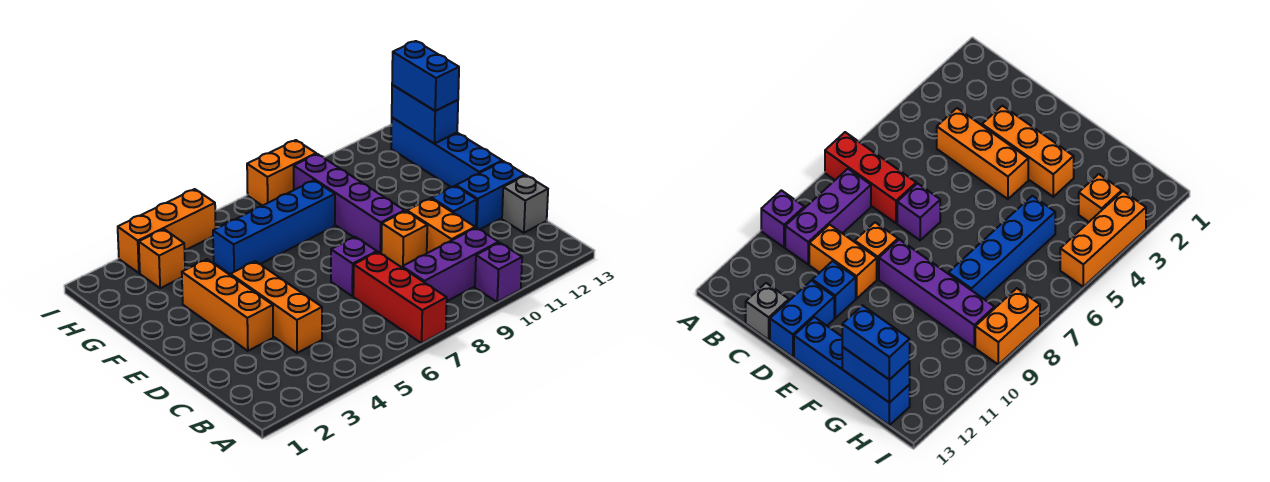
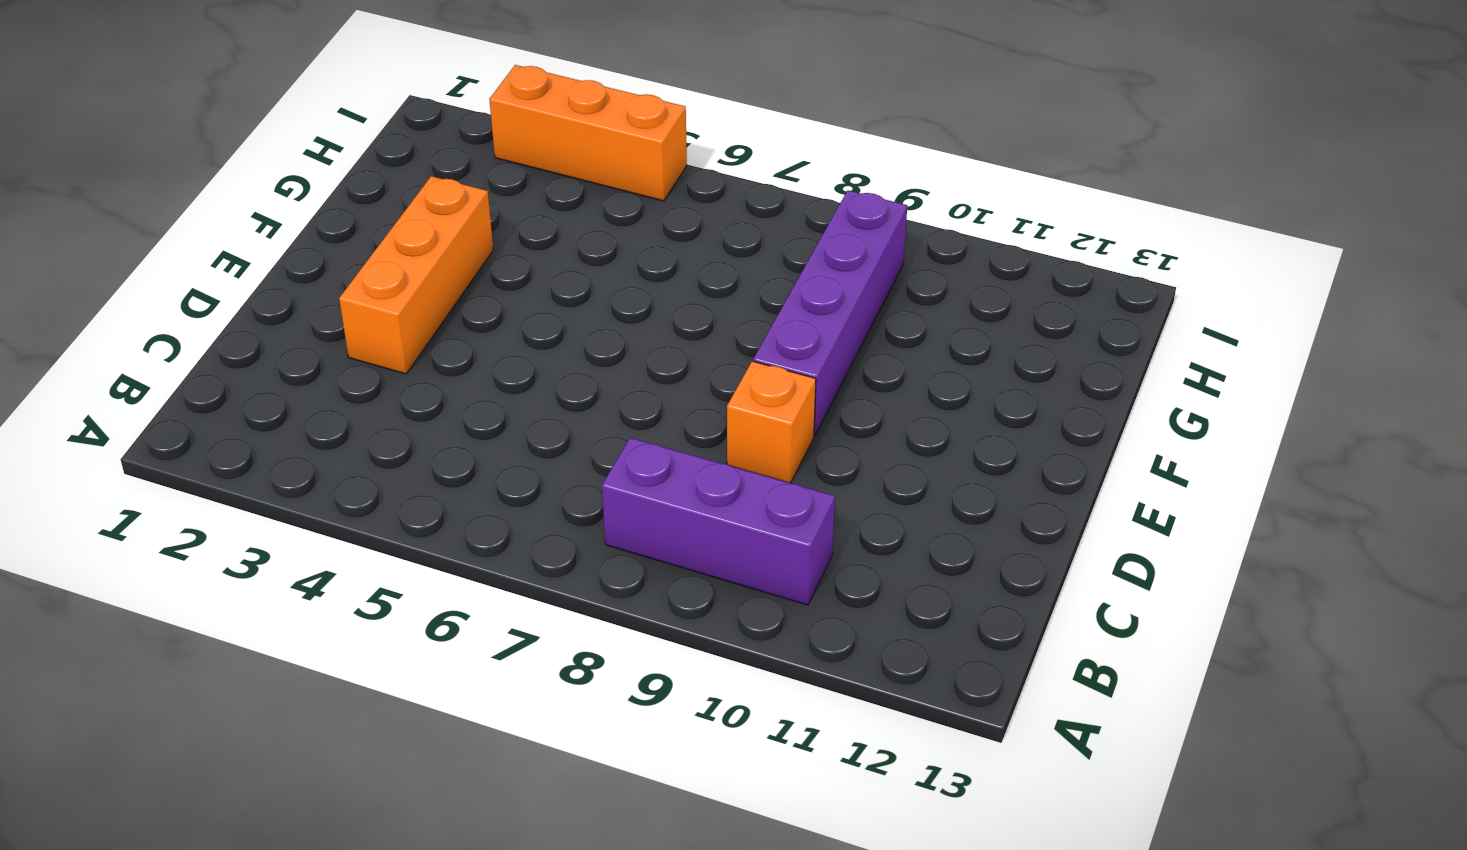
none -> red brick A7:C7 level 1
none -> purple brick A10 level 1
none -> orange brick C4:E4 level 1

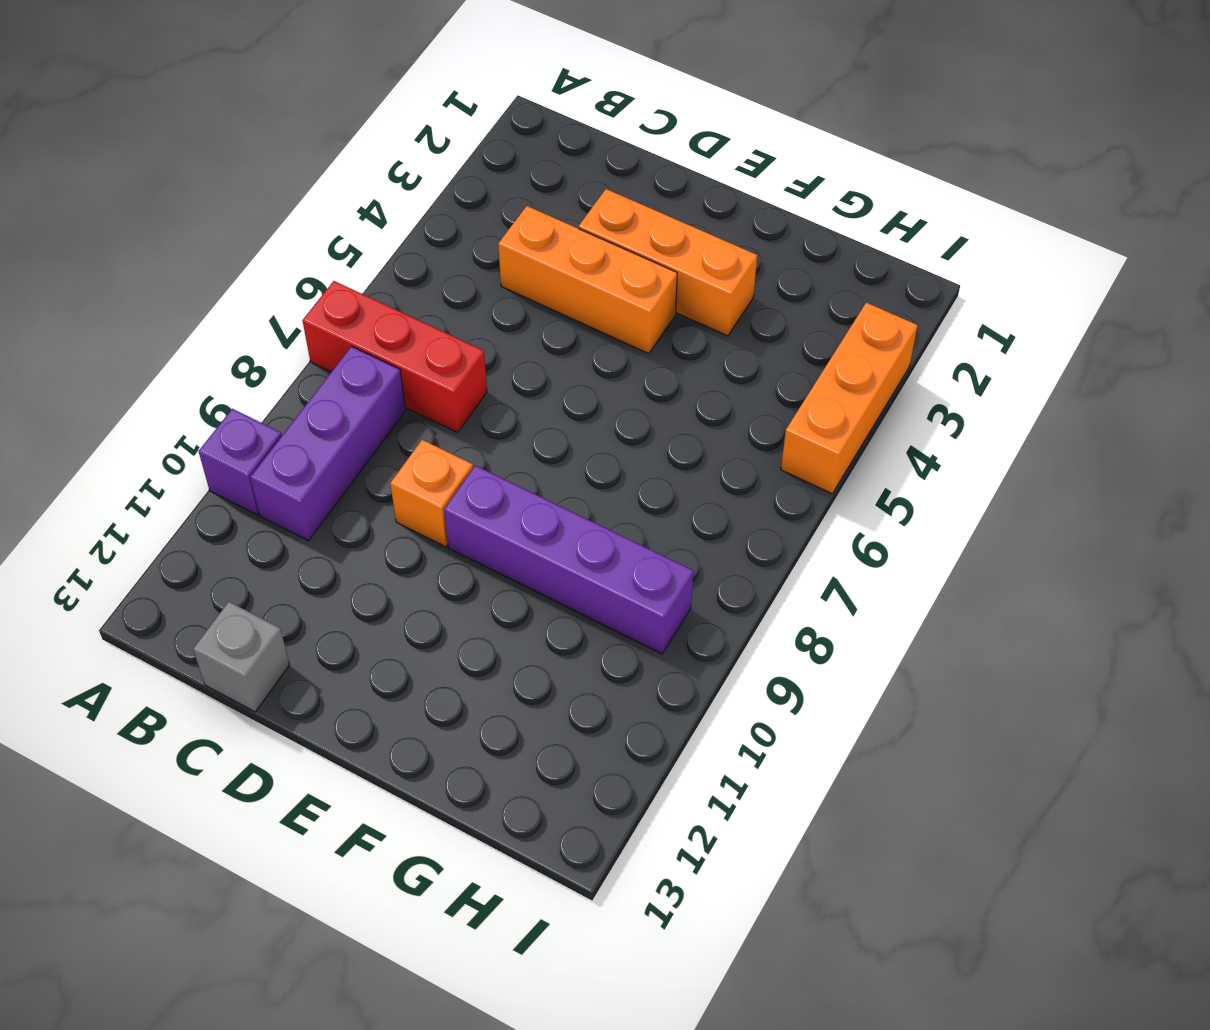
none -> orange brick C10:D10 level 1
none -> purple brick D7 level 1
none -> blue brick D11 level 1

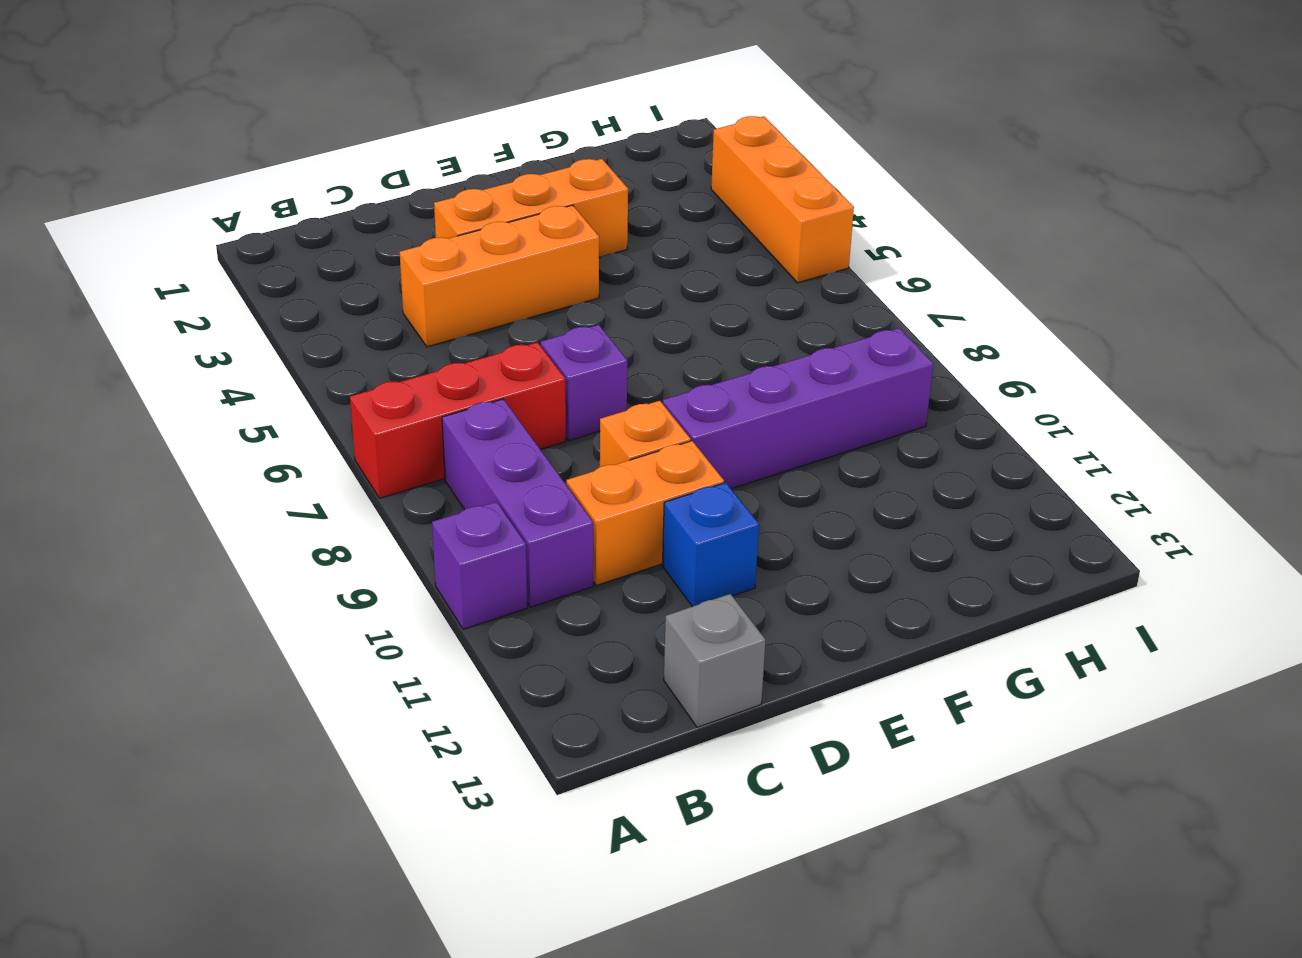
none -> blue brick D12:D13 level 1
none -> blue brick E13:H13 level 1
none -> blue brick G5:G8 level 1

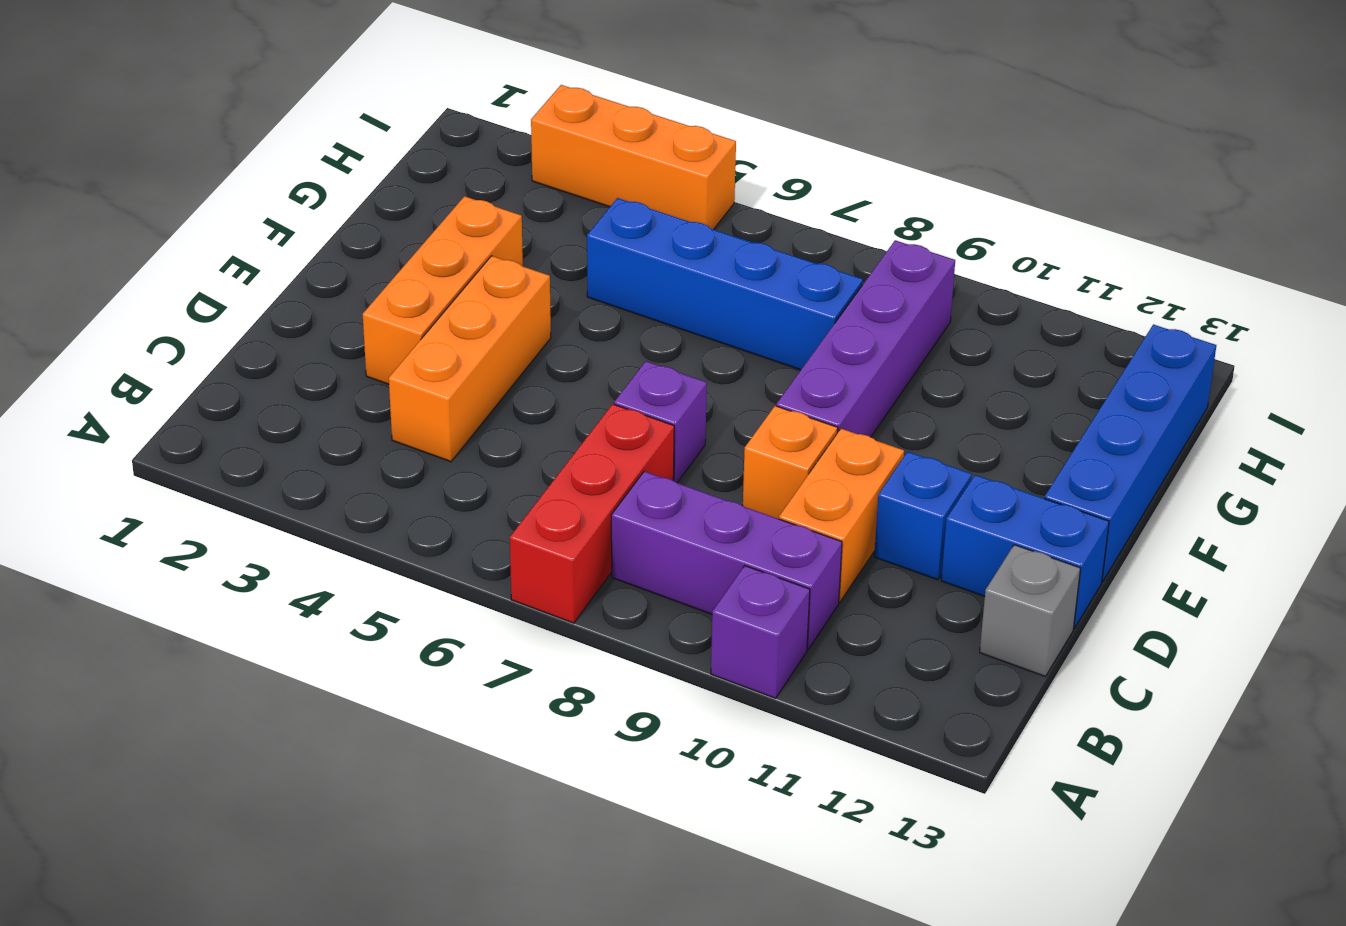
none -> orange brick H3 level 1
none -> orange brick I8:I9 level 1
none -> blue brick G13:H13 level 2

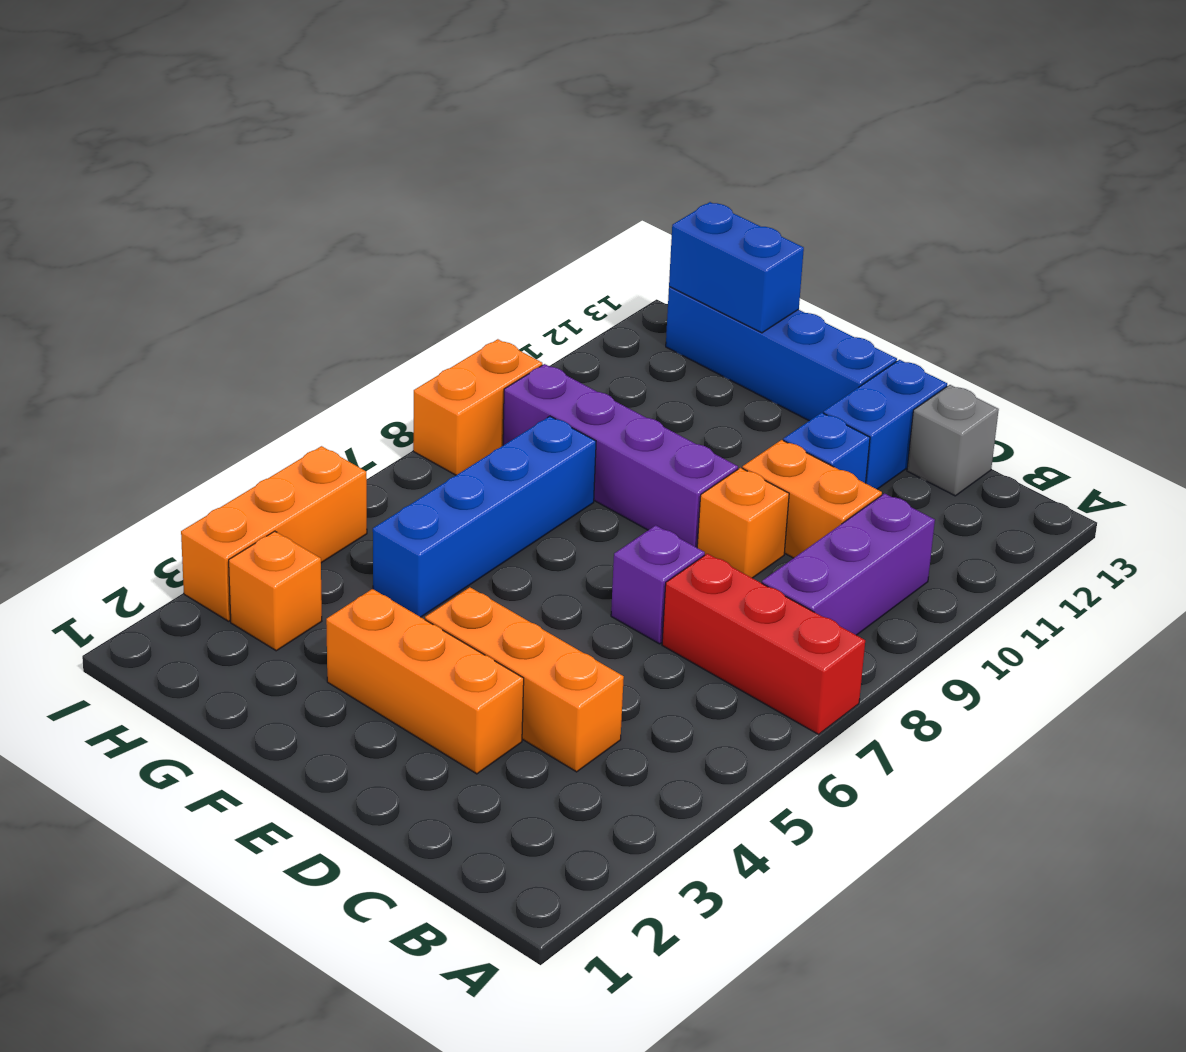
none -> purple brick A10 level 1
none -> blue brick G13:H13 level 3

